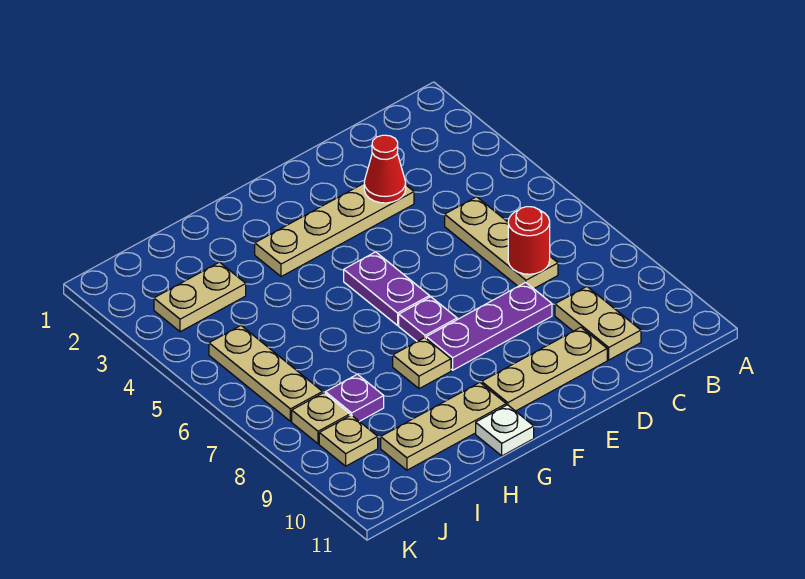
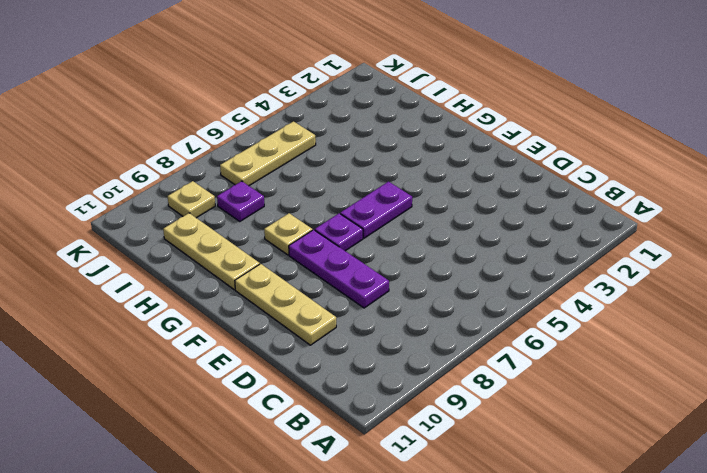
none -> tan plate C5:C7 level 1
none -> tan plate C9:C10 level 1
none -> tan plate D3:G3 level 1

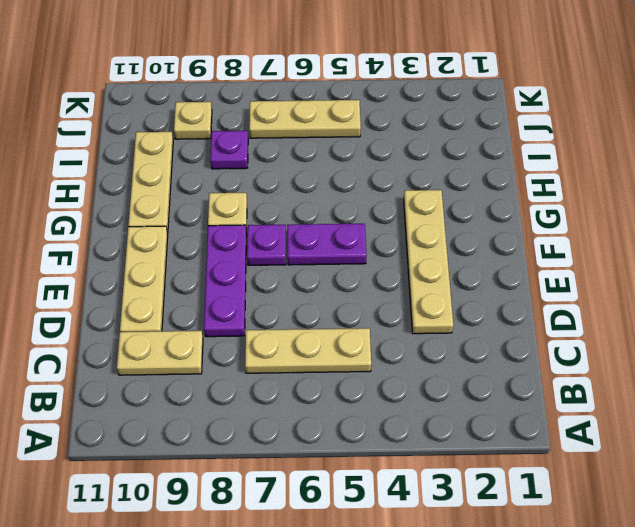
none -> white plate G11 level 1
none -> tan plate I3:J3 level 1
none -> tan plate J8 level 1

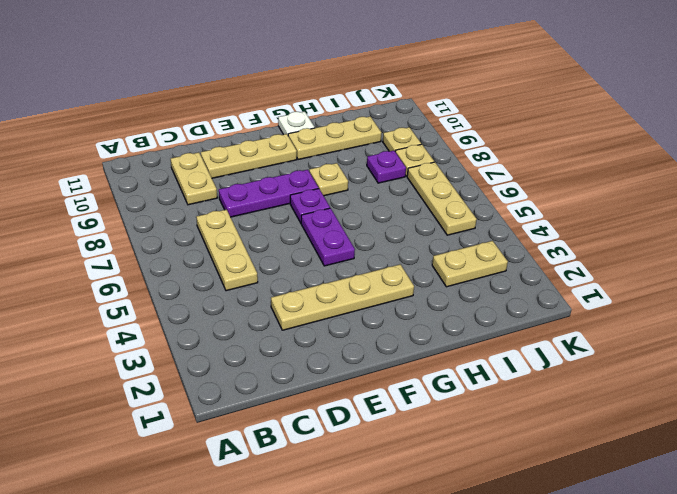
none -> red round brick C7 level 2
none -> red cone D3 level 2

